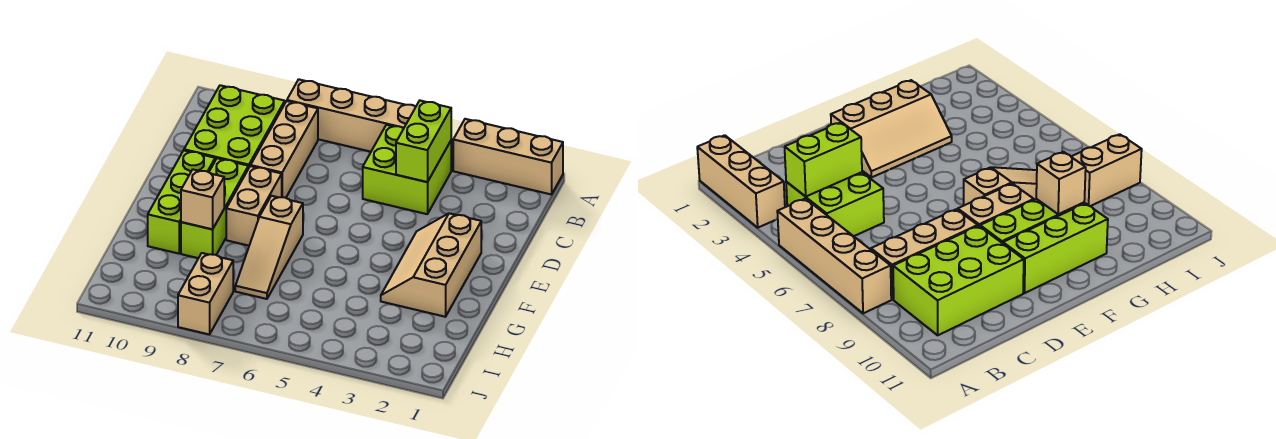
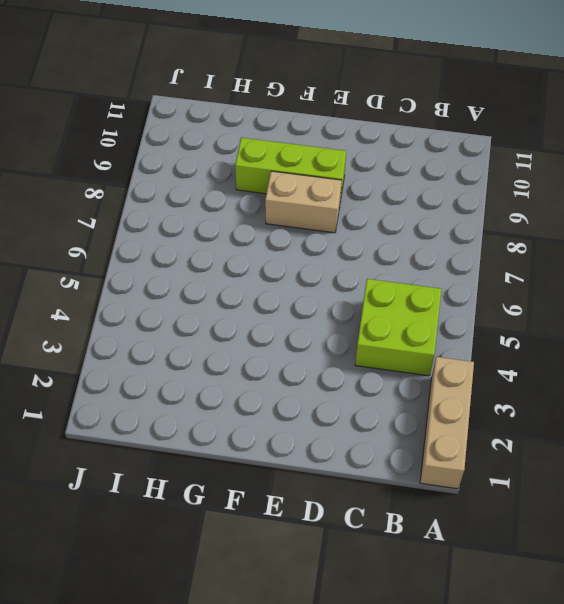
none -> tan brick A5:A8 level 1
none -> tan brick B8:D8 level 1
none -> lime brick B9:D10 level 1

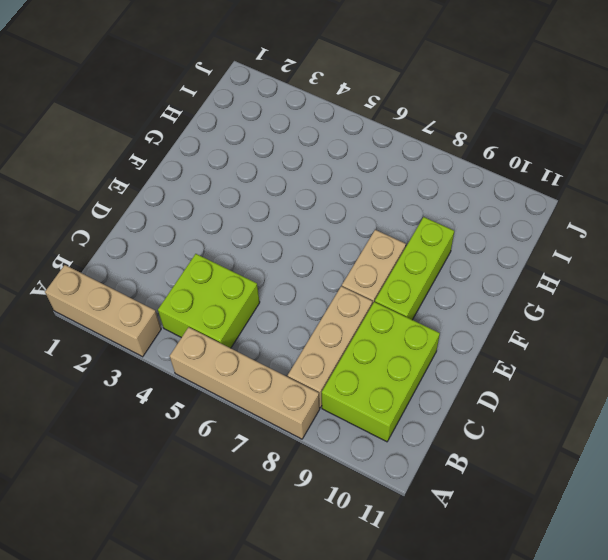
none -> tan slope E2:G3 level 1 top 2
none -> lime brick E10:G10 level 1
none -> tan slope F7:H7 level 1 top F

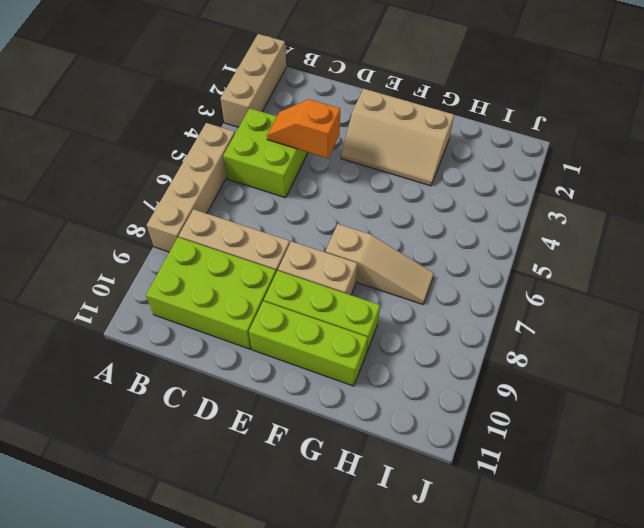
orange slope C4:D4 level 2 top D -> lime brick B4:C4 level 2
none -> tan brick I8:J8 level 1
none -> tan brick G9 level 2

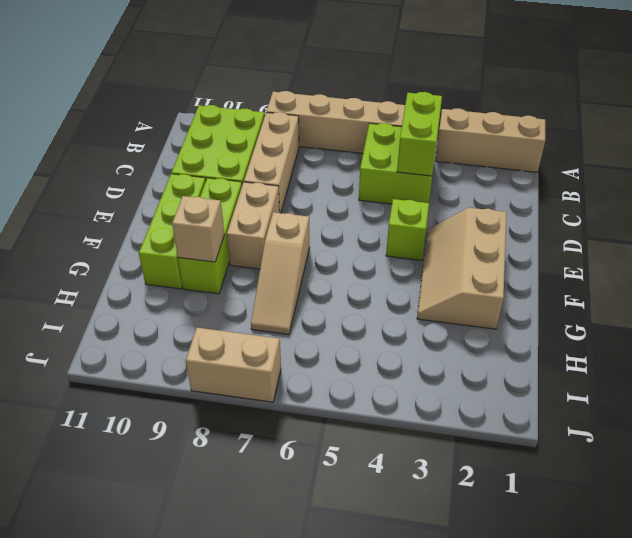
lime brick E4 level 1 -> none
tan brick J7:J8 level 1 -> tan brick I8:J8 level 1

